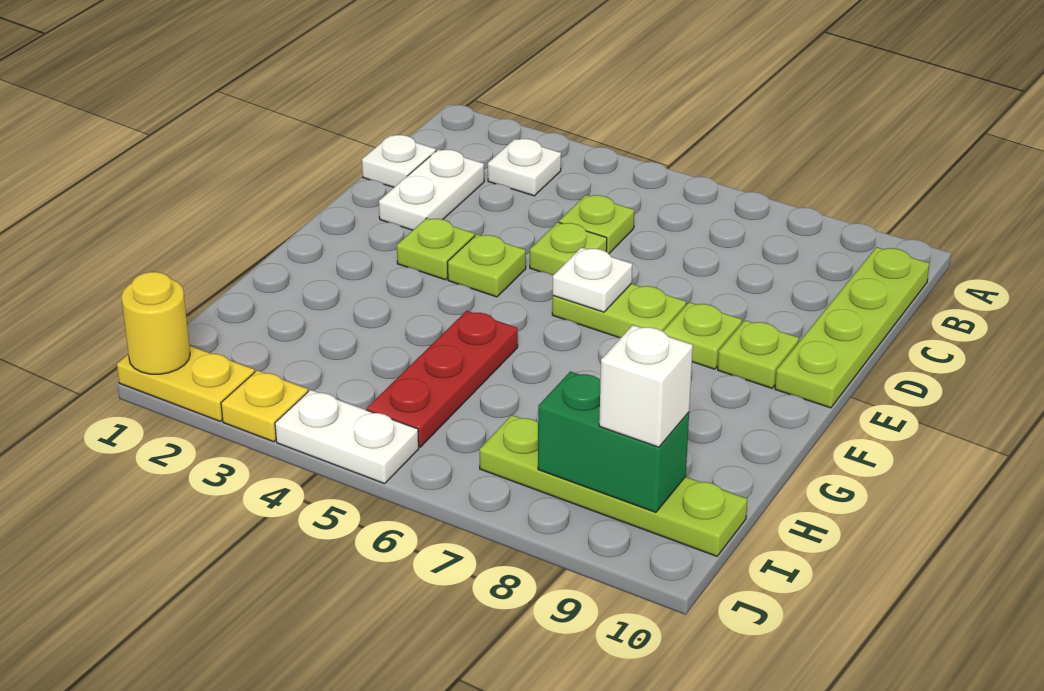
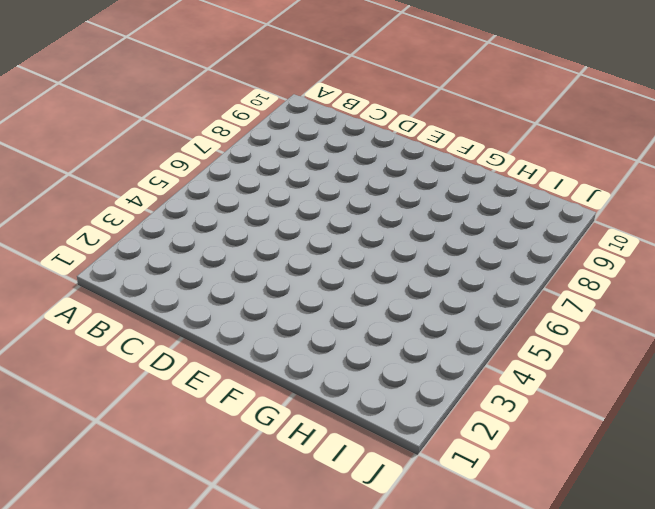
none -> white plate B3 level 1
none -> lime plate B10:E10 level 1
none -> white plate C1 level 1

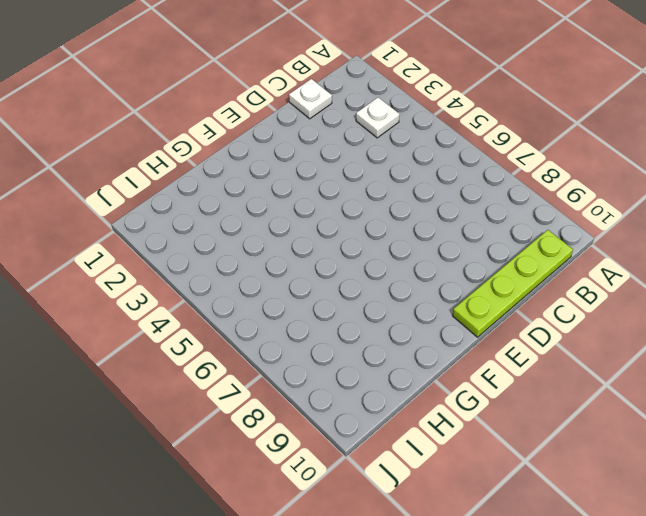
none -> white plate C2:D2 level 1
none -> lime plate C5 level 1
none -> lime plate D5 level 1

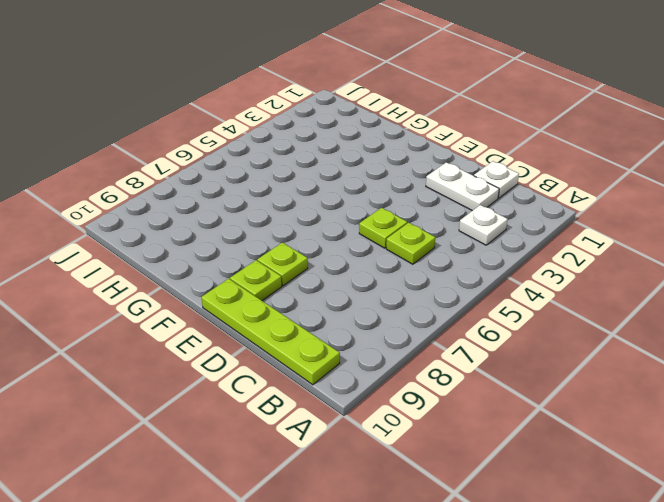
none -> lime plate E3 level 1
none -> lime plate E4 level 1
none -> lime plate E6:E7 level 1

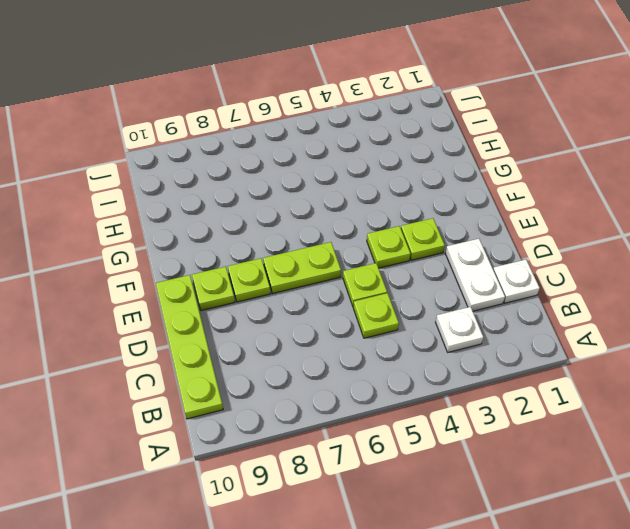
none -> red plate G5:I5 level 1
none -> lime plate I7:I10 level 1
none -> yellow plate J1:J2 level 1

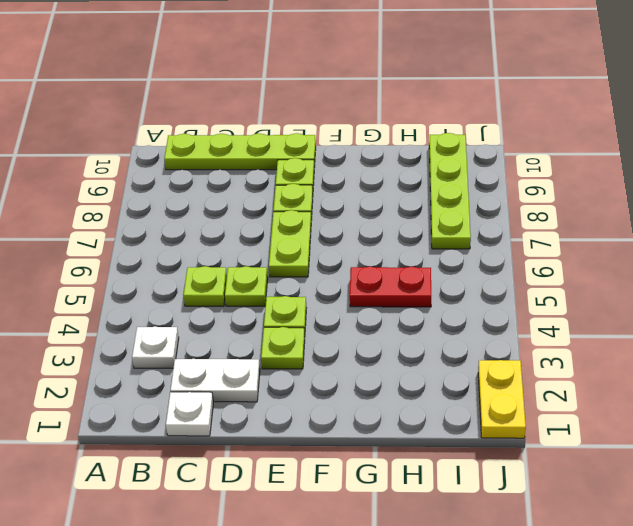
red plate G5:H5 level 1 -> red plate G5:I5 level 1
none -> yellow plate J3 level 1
none -> white plate J4:J5 level 1
none -> white plate E6 level 2

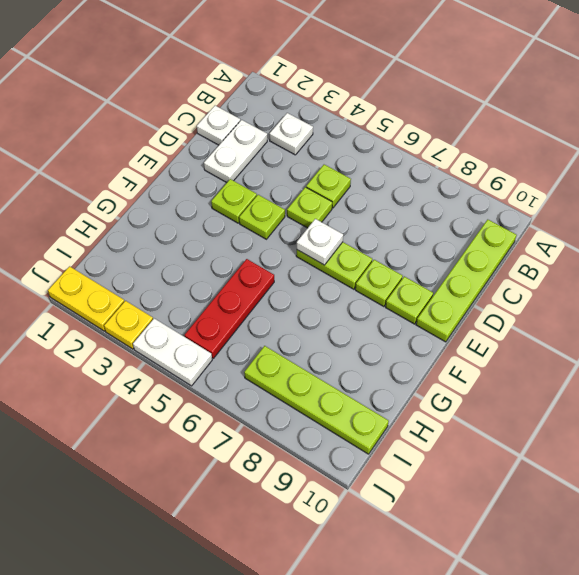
none -> green brick I8:I9 level 2
none -> yellow round brick J1 level 2
none -> white brick I9 level 3

